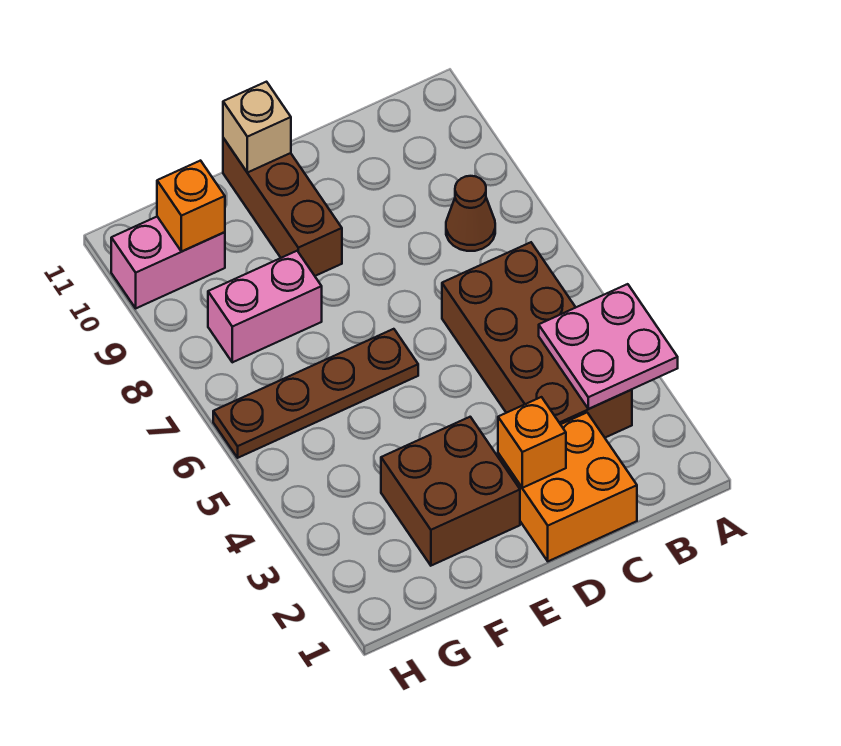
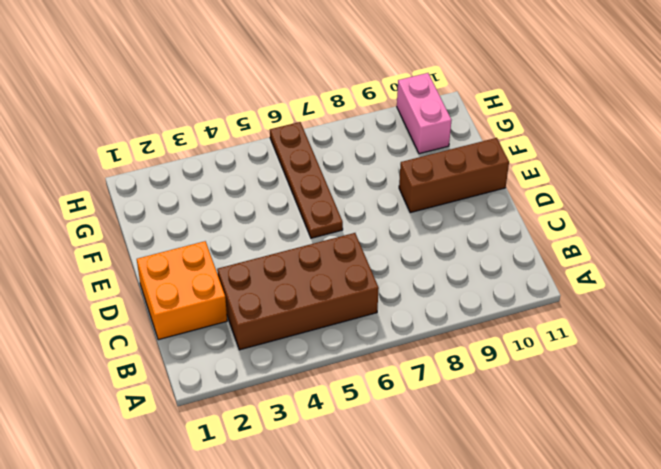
none -> brown cone B8 level 1
none -> brown brick E2:F3 level 1
none -> pink brick F8:G8 level 1

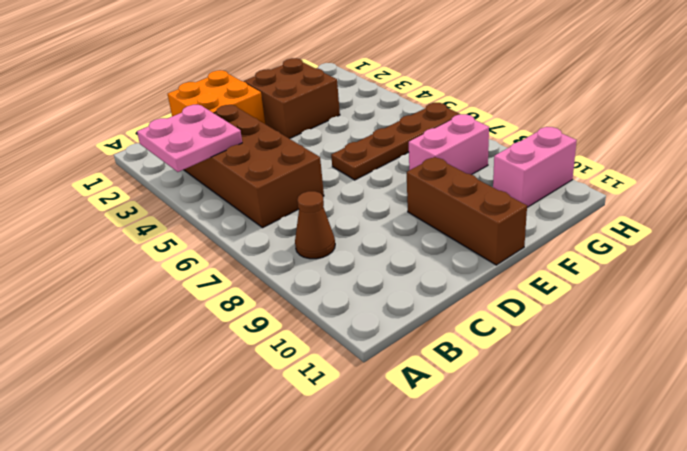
none -> orange brick D2 level 2
none -> tan brick E11 level 2
none -> orange brick G10 level 2

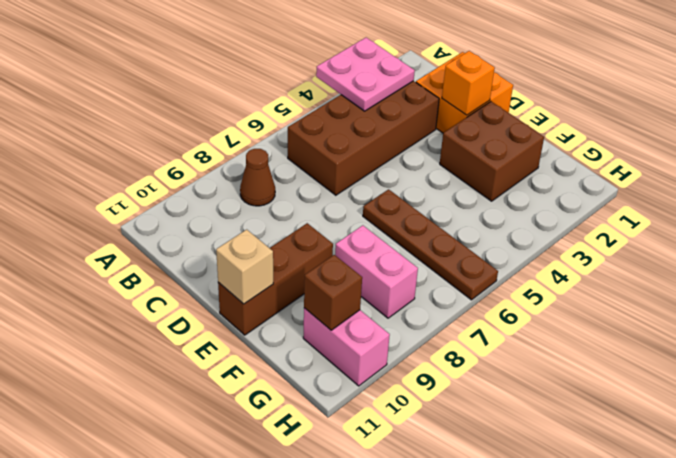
brown brick G10 level 2 -> orange brick G10 level 2

